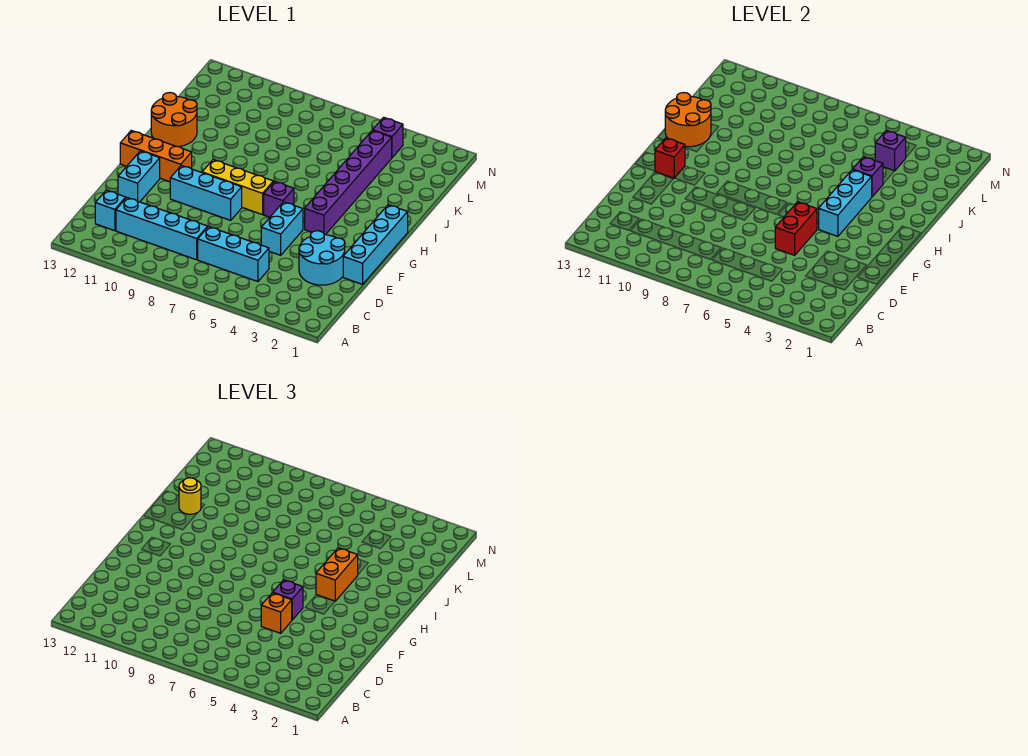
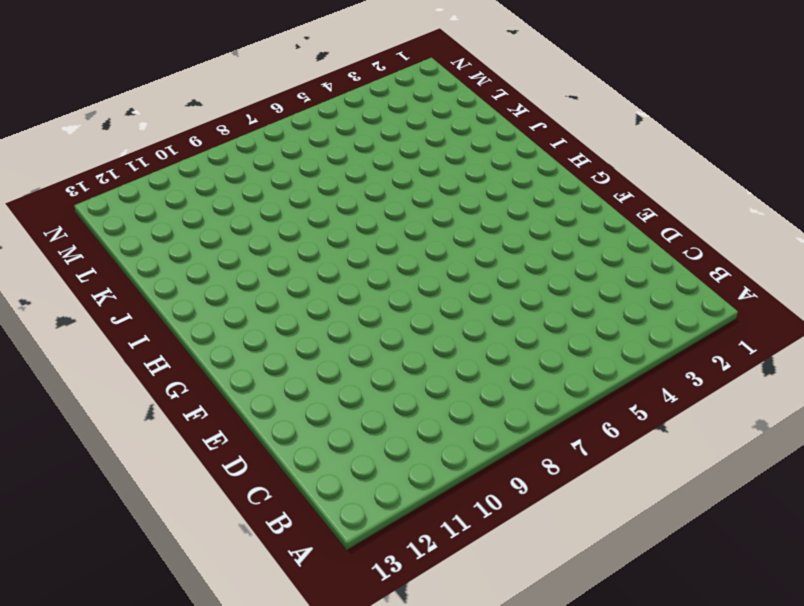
none -> cyan brick C5:C7 level 1
none -> cyan brick C8:C11 level 1
none -> cyan brick C12 level 1

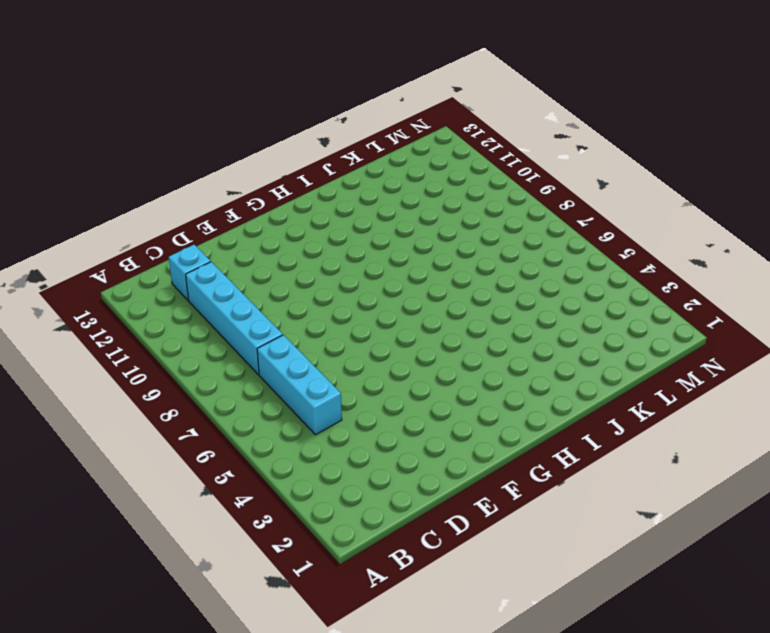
none -> cyan round brick D2:E3 level 1
none -> cyan brick E1:H1 level 1
none -> cyan brick E5:F5 level 1

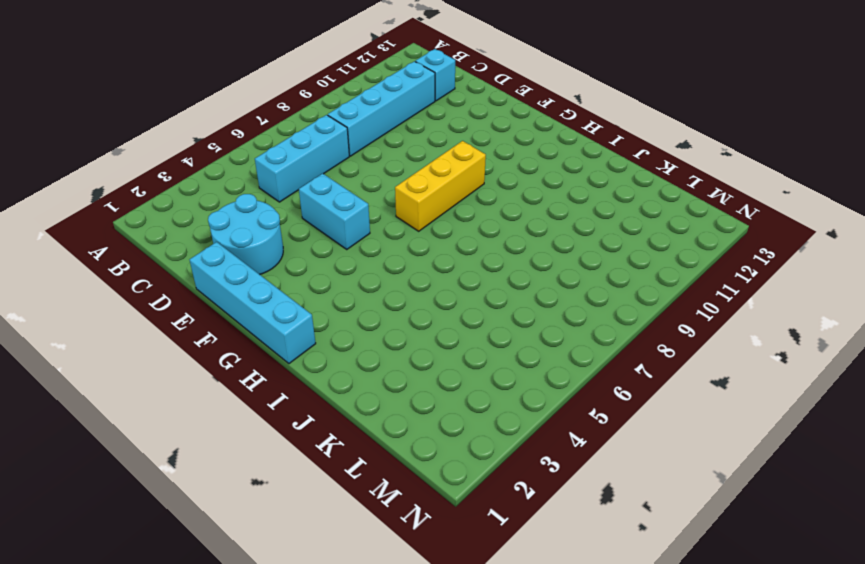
none -> cyan brick E12:F12 level 1
none -> cyan brick F8:F10 level 1
none -> purple brick G4:L4 level 1

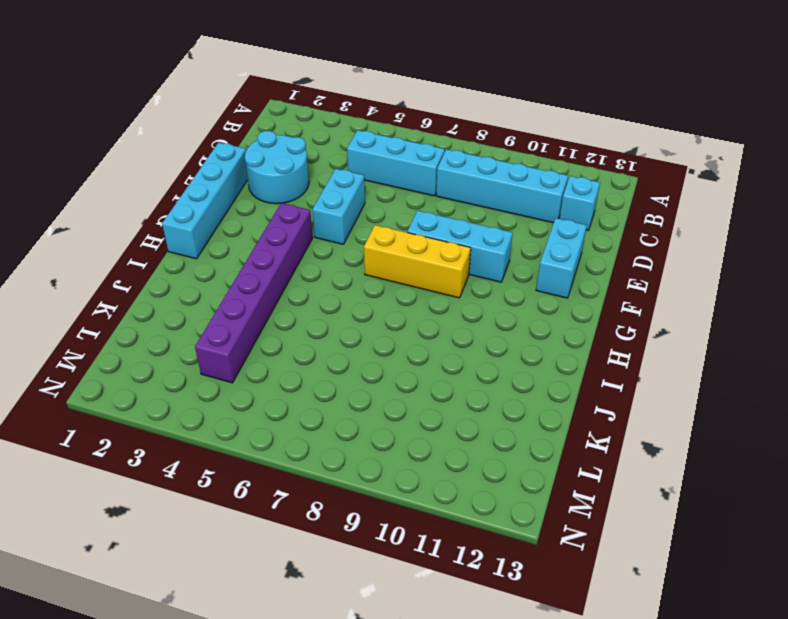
none -> purple brick G6 level 1
none -> orange brick G11:G13 level 1
none -> orange round brick I12:J13 level 1

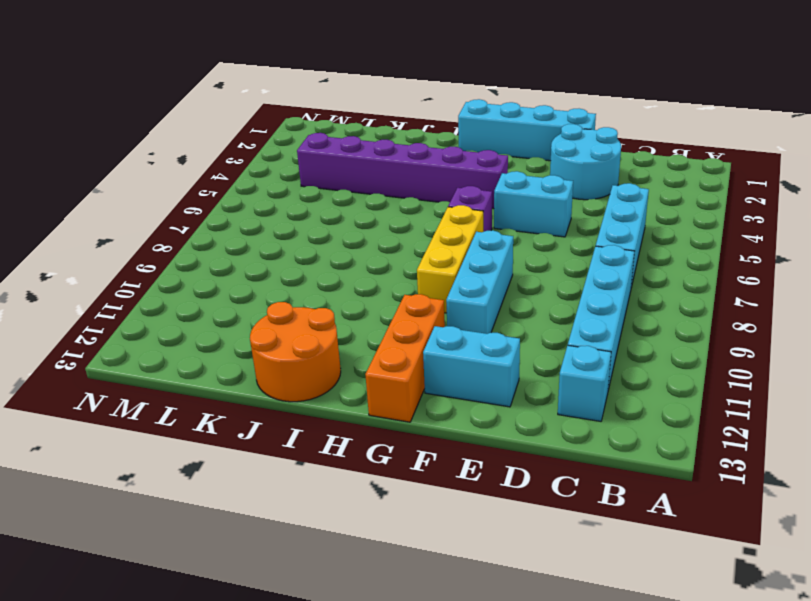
none -> purple brick M4 level 1
none -> red brick E5:F5 level 2
none -> cyan brick G4:I4 level 2

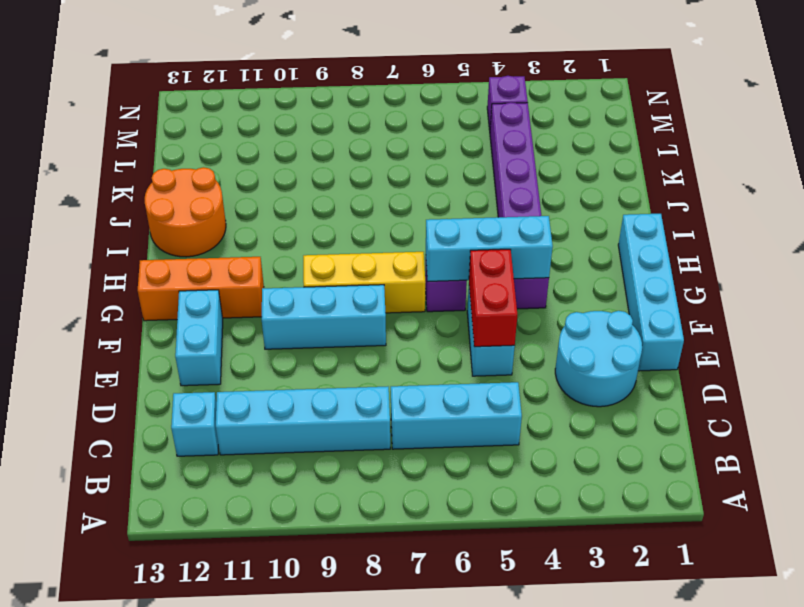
cyan brick G4:G6 level 2 -> cyan brick G4:I4 level 2
none -> red brick G12 level 2
none -> orange round brick I12:J13 level 2
none -> purple brick J4 level 2

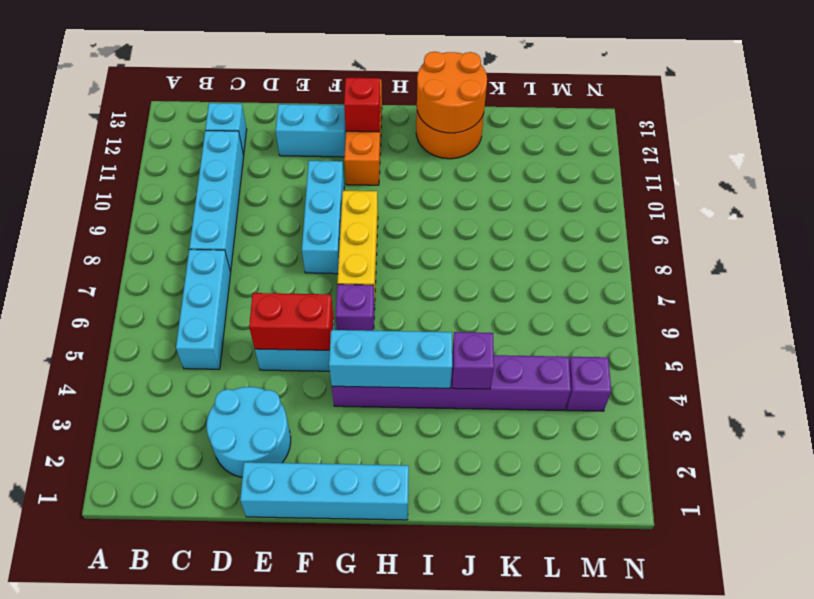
none -> purple brick L4 level 2
none -> orange brick E5 level 3
none -> purple brick F5 level 3

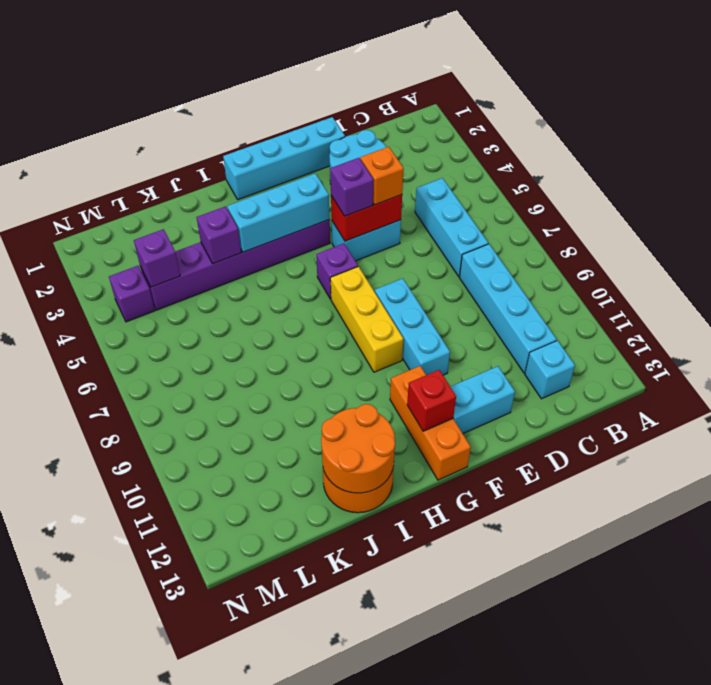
none -> orange brick H4:I4 level 3
none -> yellow round brick J12 level 3

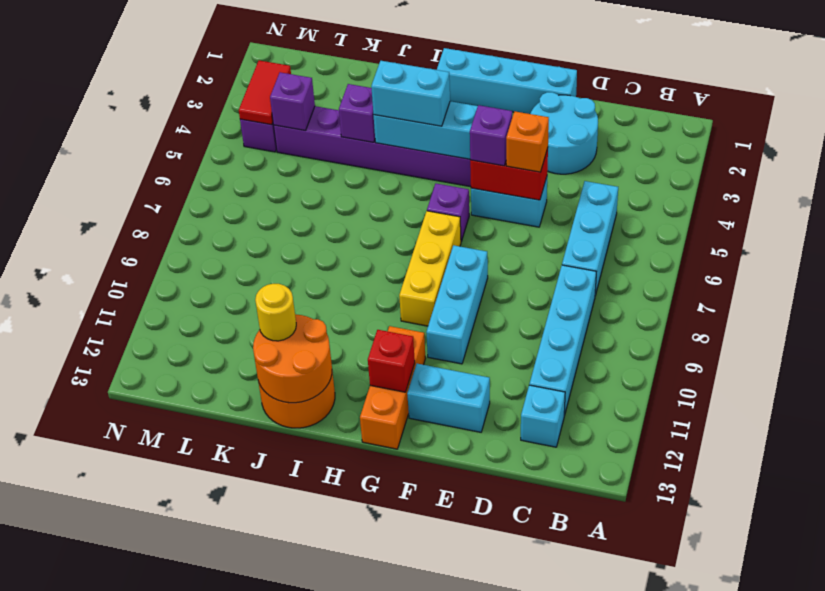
cyan brick H4:I4 level 3 -> orange brick H4:I4 level 3
red tile M3:M4 level 2 -> none

